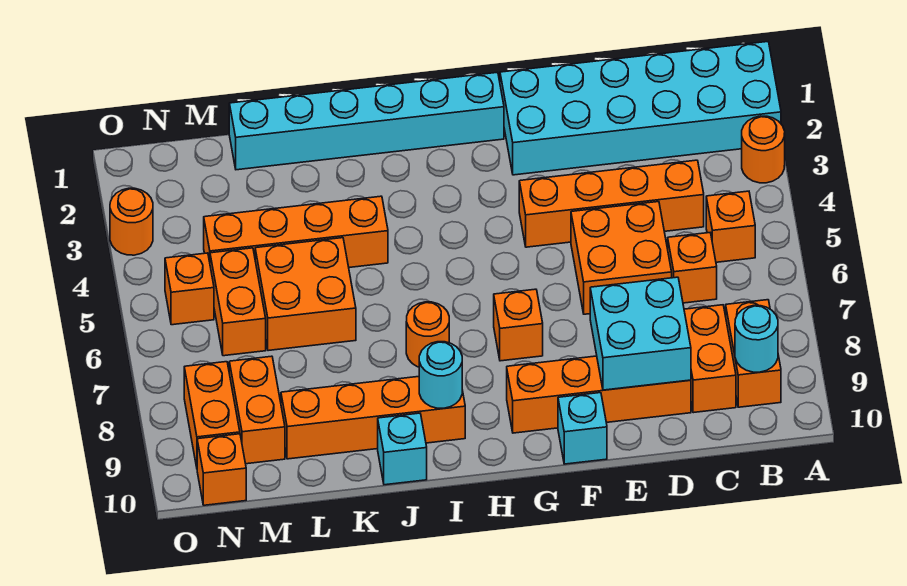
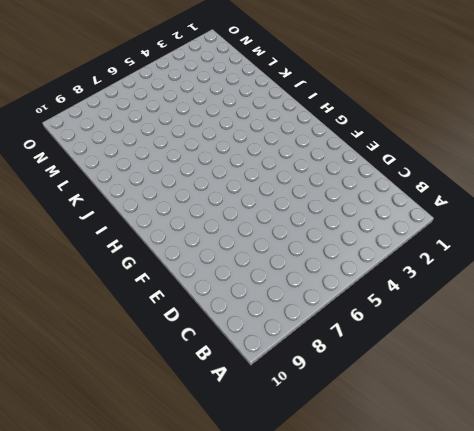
none -> cyan brick A1:F2 level 1
none -> orange round brick A3 level 1
none -> orange brick B5 level 1

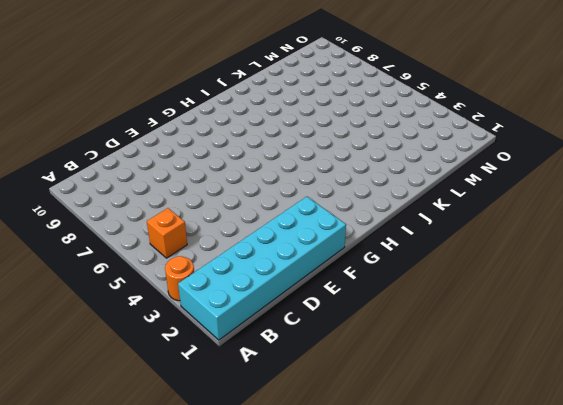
none -> orange brick B8:B9 level 1
none -> orange brick C4:F4 level 1
none -> orange brick C6 level 1

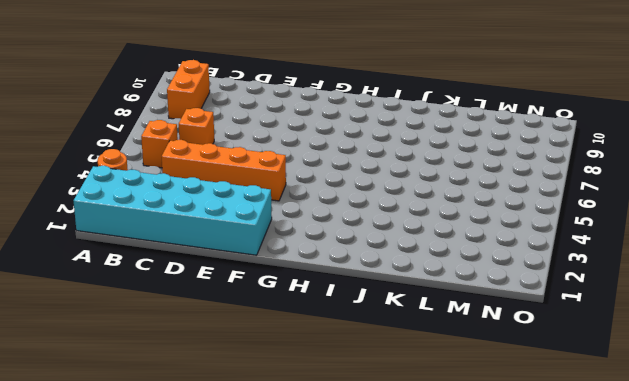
none -> orange brick C8:C9 level 1
none -> orange brick D5:E6 level 1
none -> orange brick D9:G9 level 1

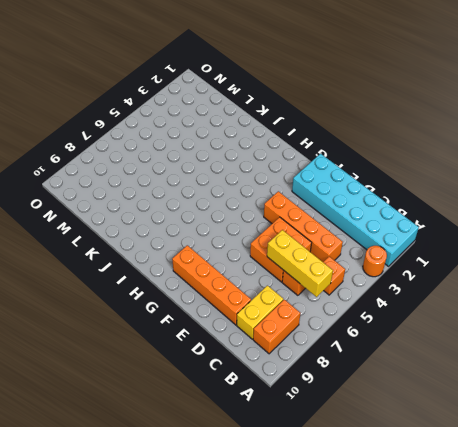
yellow brick B6:D6 level 2 -> none
yellow brick C8:C9 level 1 -> orange brick C8:C9 level 1
none -> cyan brick F10 level 1
none -> cyan brick G1:L1 level 1
none -> orange brick G7 level 1

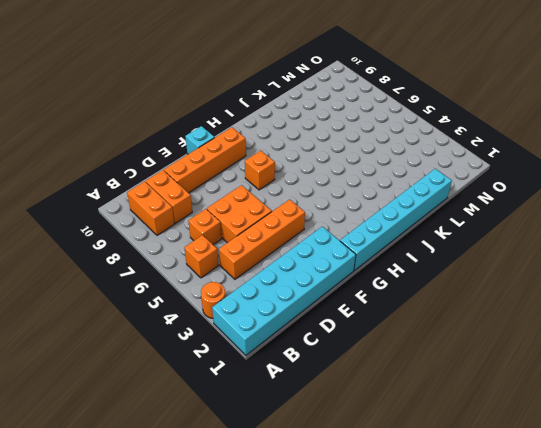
none -> orange round brick I7 level 1
none -> orange brick I9:L9 level 1
none -> orange brick J4:M4 level 1

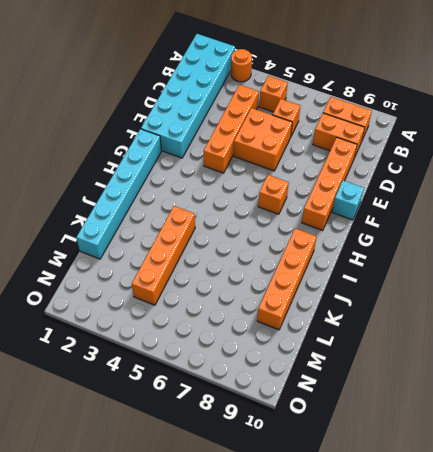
none -> orange round brick I7 level 1
none -> cyan brick J10 level 1
none -> orange brick K5:L6 level 1

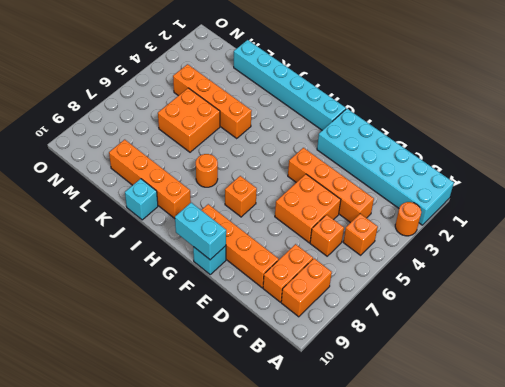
cyan brick F10:G10 level 2 -> none
none -> orange brick M5:M6 level 1
none -> orange brick M8:M9 level 1
none -> orange brick N5 level 1

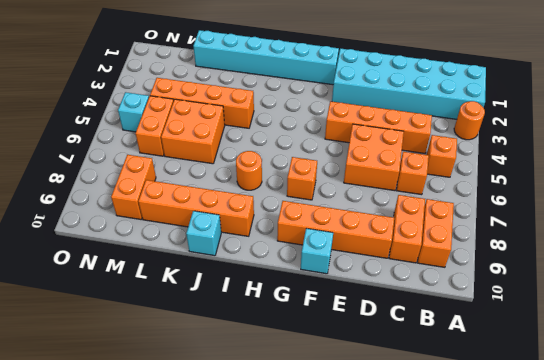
cyan brick N5 level 1 -> orange brick N5 level 1
none -> orange brick N8:N9 level 1
none -> orange brick N10 level 1
none -> orange round brick O3 level 1

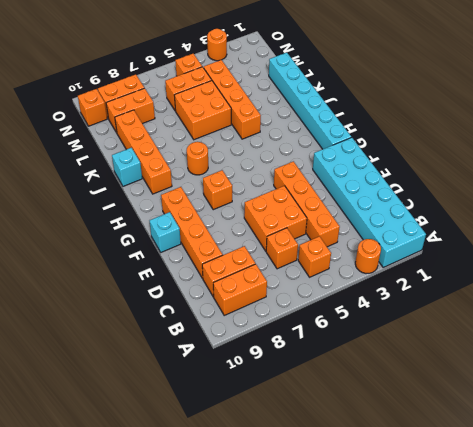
none -> cyan round brick B9 level 2
none -> cyan brick D8:E9 level 2
none -> cyan round brick I9 level 2

